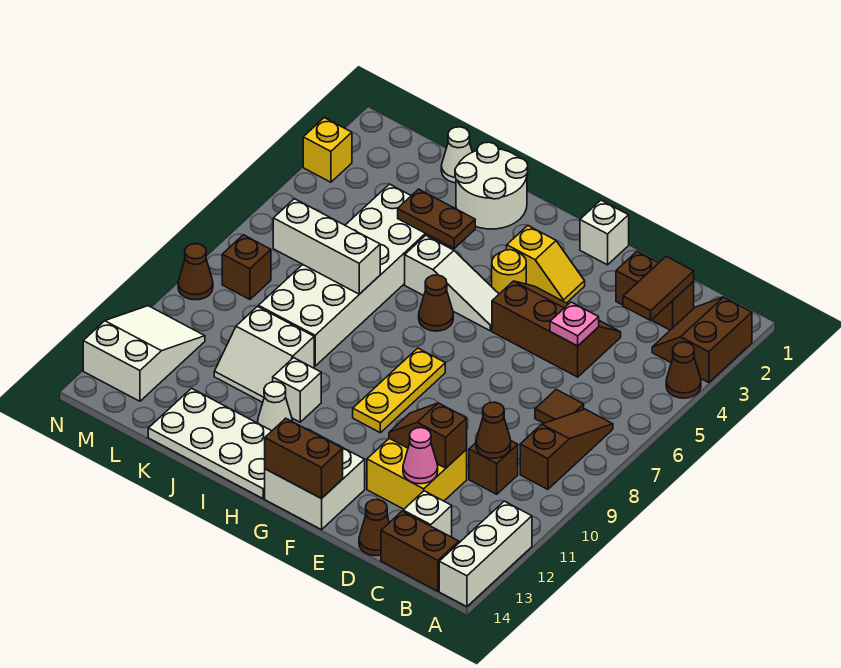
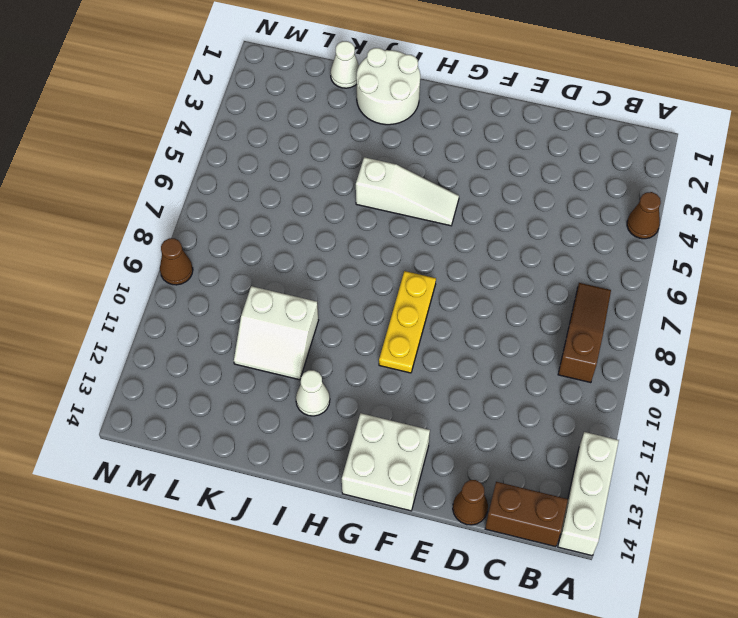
none -> brown slope A2:B3 level 1 top A
none -> brown brick C2:D2 level 1
none -> brown tile C7 level 1
none -> brown brick C10 level 1

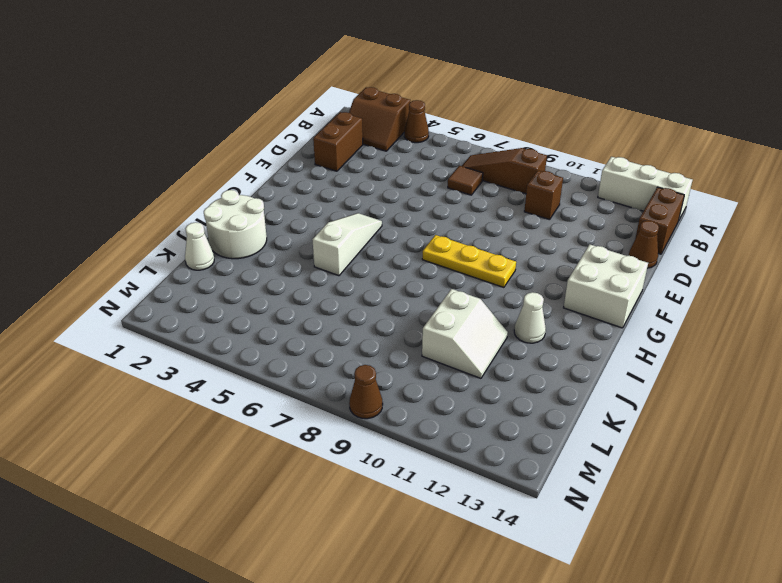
none -> white brick C13 level 1
none -> brown slope D4:F5 level 1 top 5
none -> yellow brick D11:E12 level 1
none -> white brick F1 level 1

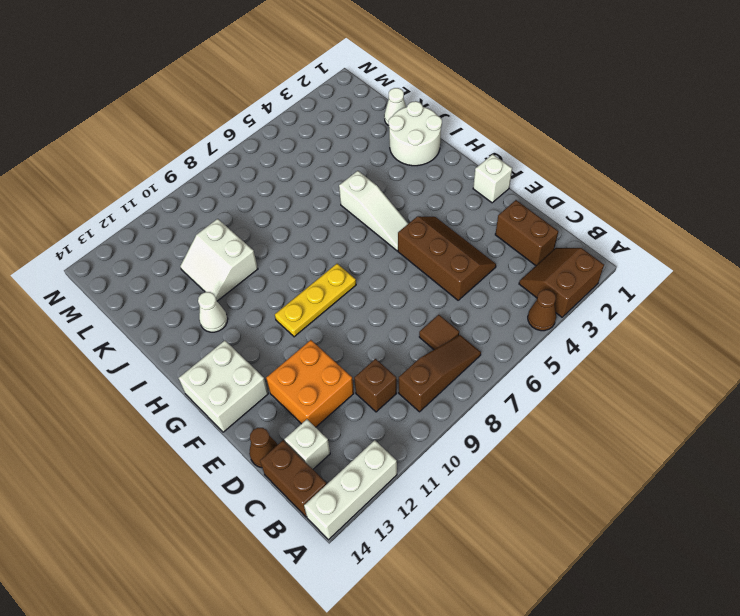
orange brick D11:E12 level 1 -> yellow brick D11:E12 level 1
none -> yellow slope F3:G3 level 1 top G
none -> yellow round brick G4 level 1
none -> brown cone H6 level 1
none -> white plate H13:K14 level 1

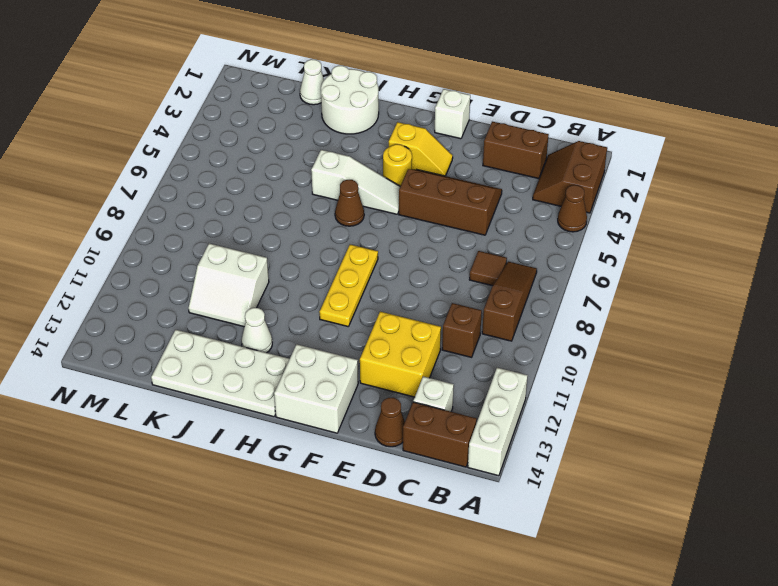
none -> white brick I11 level 1
none -> white brick J4:K9 level 1
none -> brown brick M8 level 1
none -> white slope M11:N13 level 1 top 13

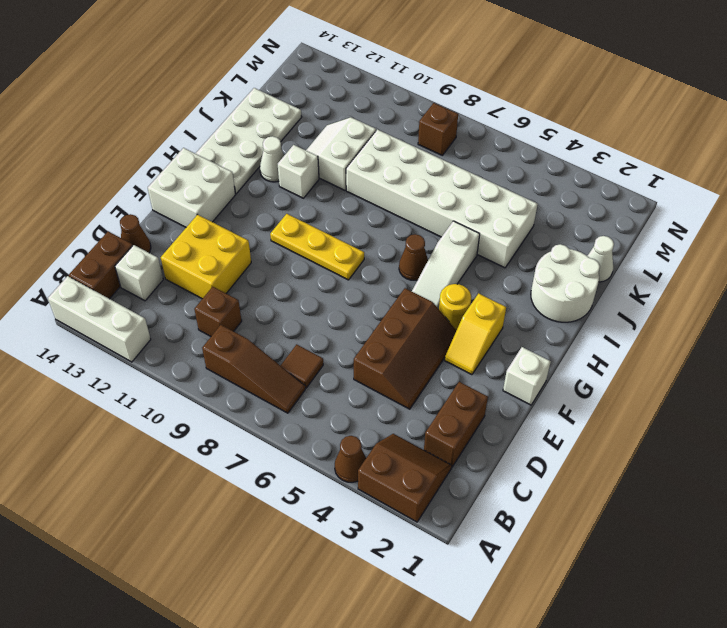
none -> white slope M11:N13 level 1 top 13
none -> yellow brick N3 level 1
none -> brown cone N9 level 1
none -> brown tile C2:C3 level 2

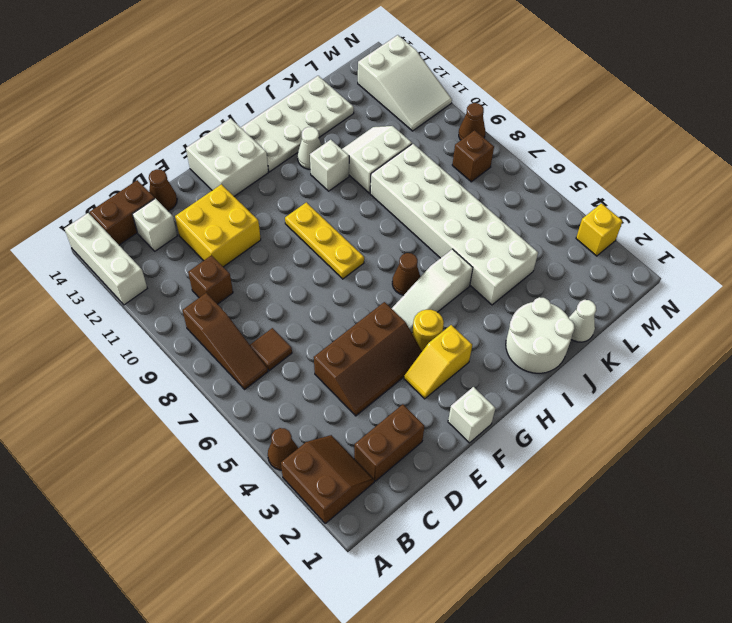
none -> brown tile C2:C3 level 2
none -> brown cone C10 level 2
none -> pink plate D5 level 2
none -> brown slope D11:E11 level 2 top D

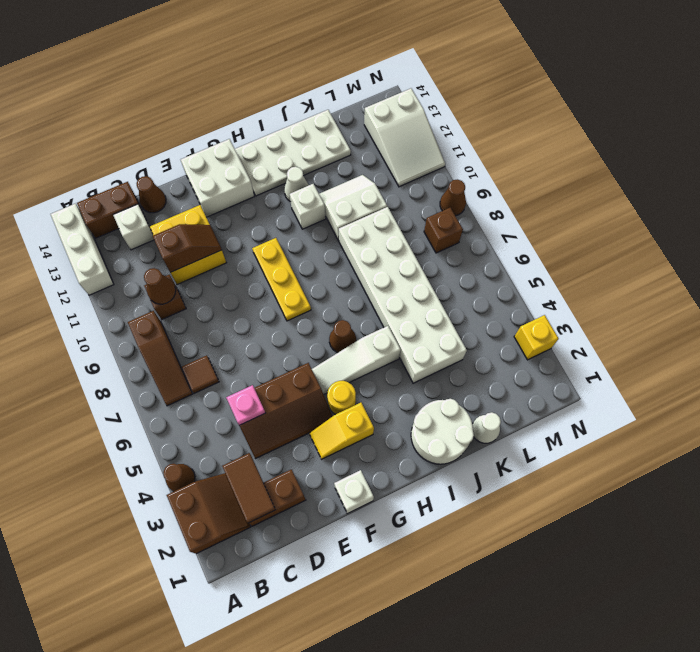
none -> pink cone D12 level 2
none -> brown brick F14:G14 level 2
none -> brown plate I4:J4 level 2
none -> white brick J7:L7 level 2

